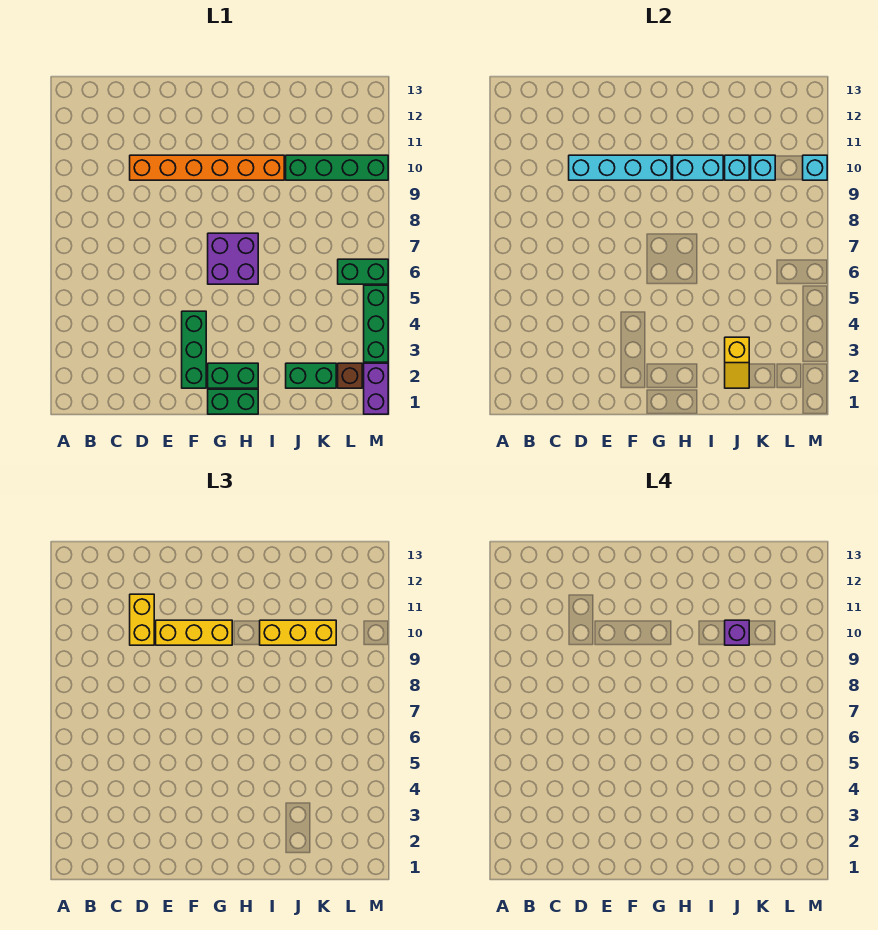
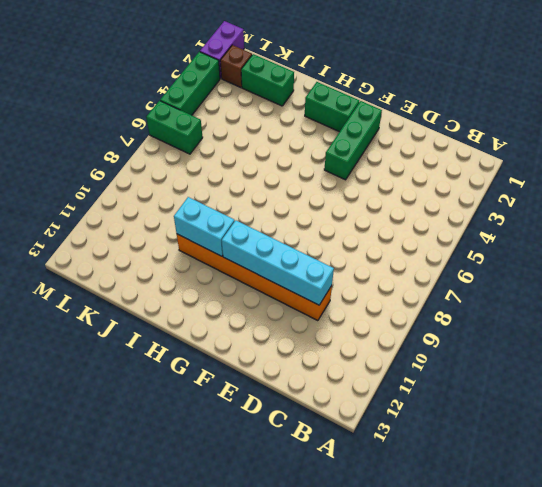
none -> green brick G1:H1 level 1
none -> purple brick G6:H7 level 1
none -> green brick J10:M10 level 1

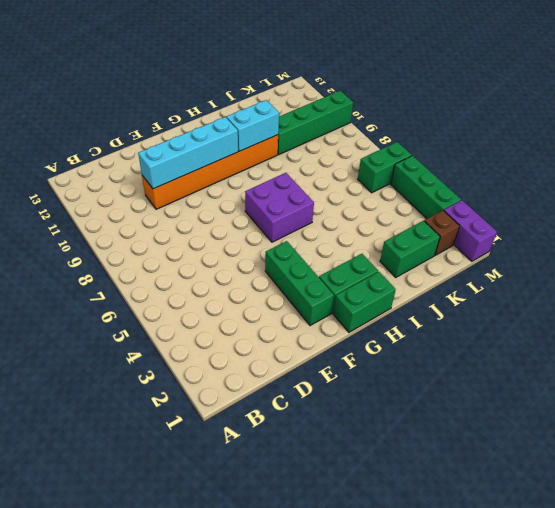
none -> yellow slope J2:J3 level 2 top 3
none -> cyan brick J10 level 2
none -> cyan brick K10 level 2

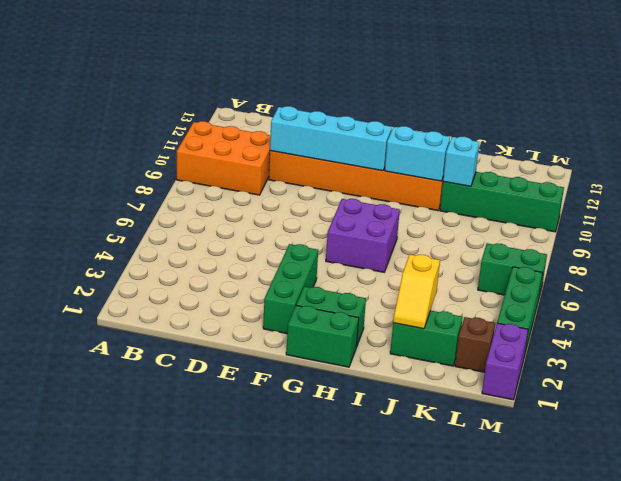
orange brick A9:C10 level 1 -> none
none -> cyan brick K10 level 2
none -> cyan brick M10 level 2
none -> yellow brick D10:D11 level 3

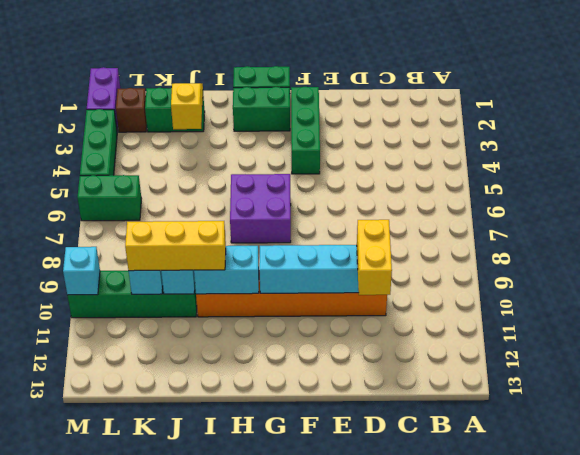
none -> yellow brick E10:G10 level 3
none -> purple brick J10 level 4

